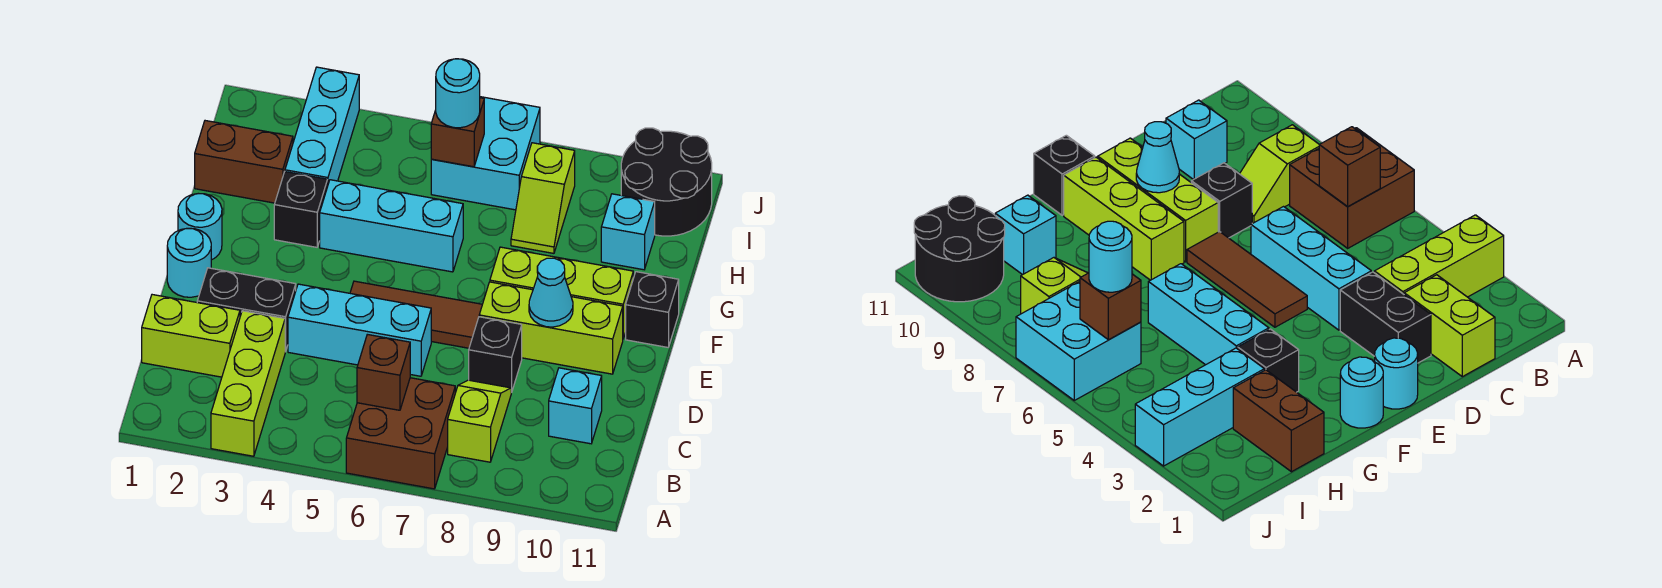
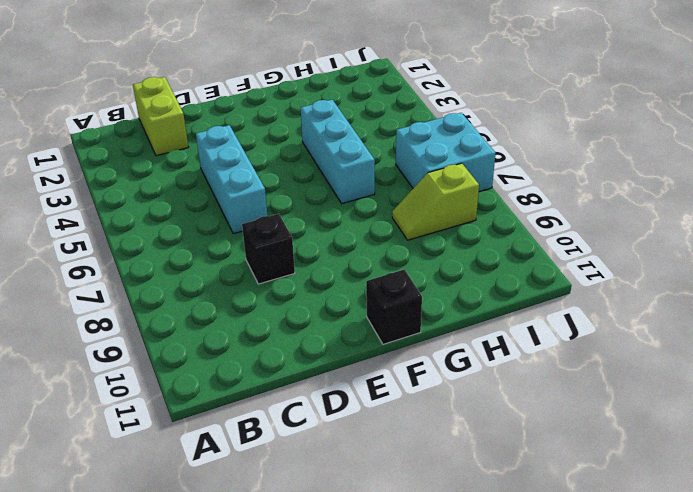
none -> lime brick A3:C3 level 1
none -> brown brick A6:B7 level 1
none -> lime slope B8:C8 level 1 top B

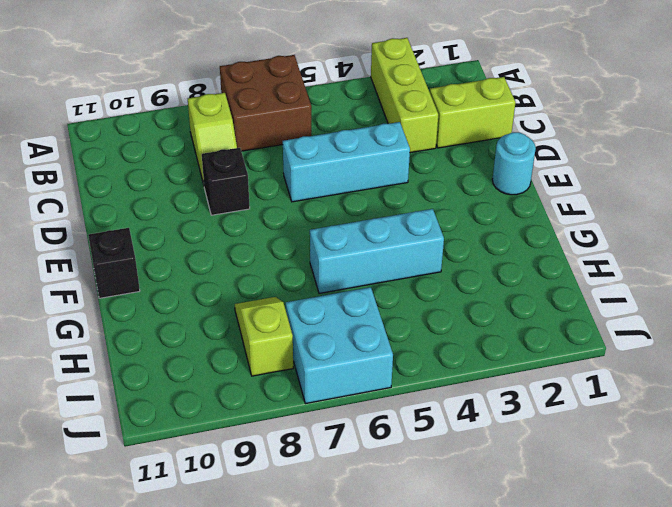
none -> cyan brick C10 level 1
none -> black brick D2:D3 level 1
none -> brown tile E5:E7 level 1

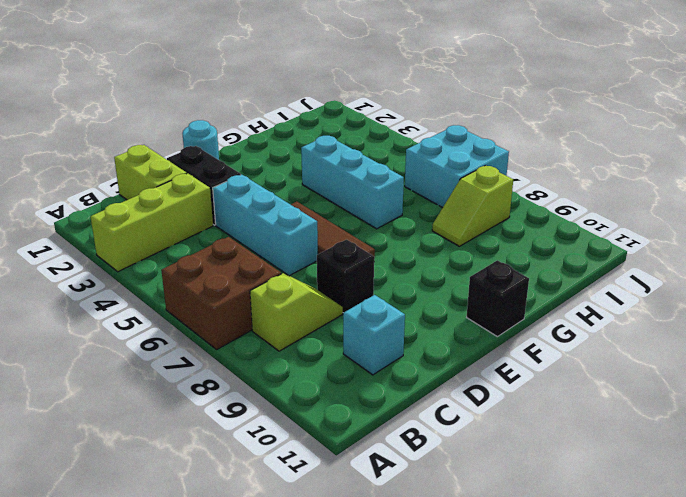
none -> lime brick E8:E10 level 1
none -> cyan round brick F1 level 1
none -> lime brick F8:F10 level 1

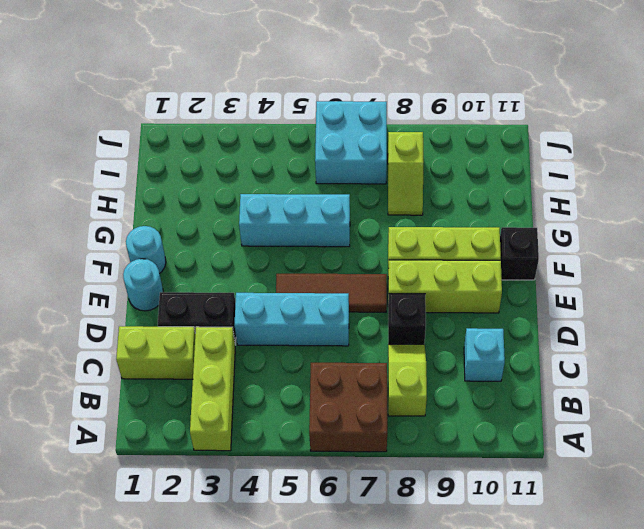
none -> black brick G3 level 1
none -> brown brick H1:H2 level 1
none -> cyan brick H3:J3 level 1

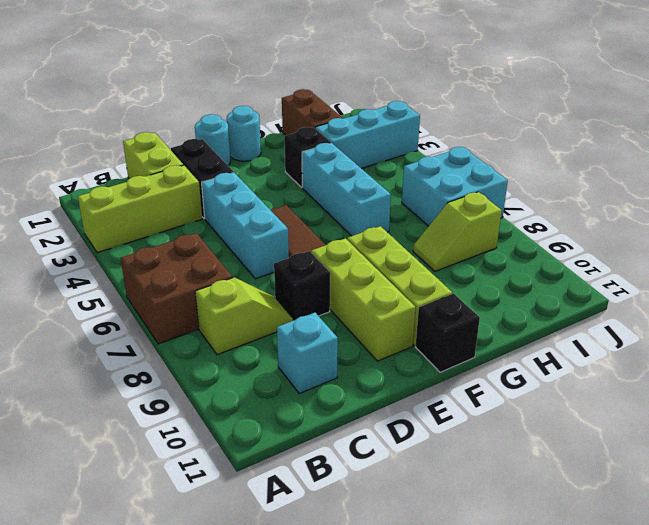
none -> cyan brick H10 level 1
none -> black round brick I10:J11 level 1
none -> brown brick B6 level 2

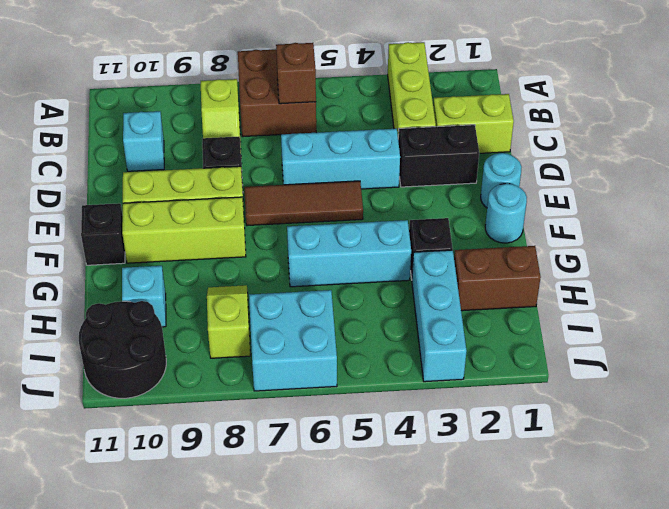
none -> cyan cone E9 level 2
none -> brown brick I6 level 2
none -> cyan round brick I6 level 3

